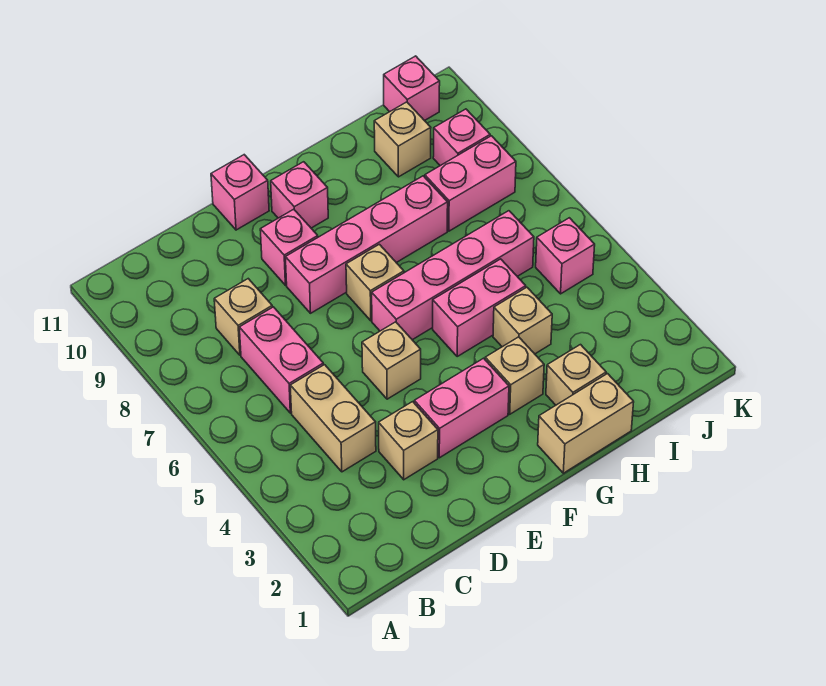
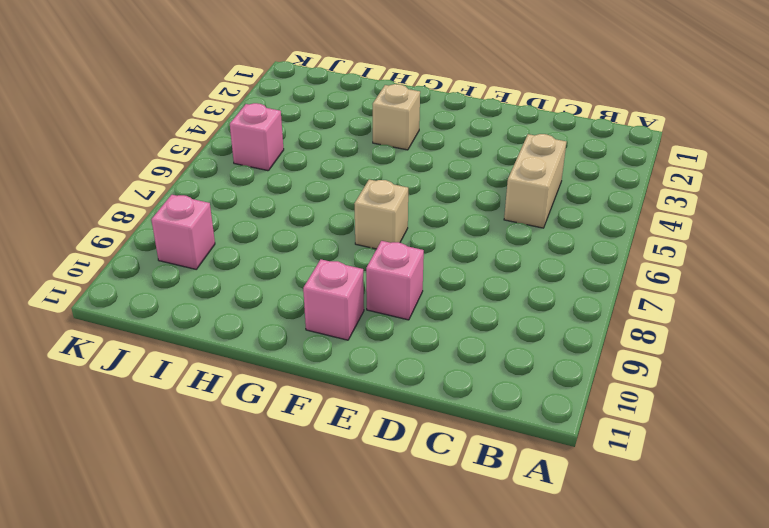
none -> pink brick C6:C7 level 1
none -> tan brick C8 level 1
none -> tan brick D3 level 1

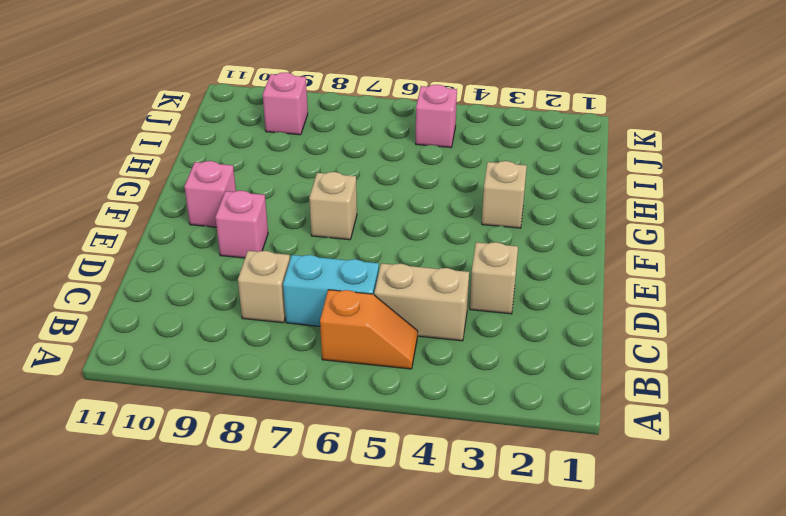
orange slope B5:B6 level 1 top 6 -> none
cyan brick C6:C7 level 1 -> pink brick C6:C7 level 1
none -> pink brick E3:F3 level 1
none -> tan brick E5 level 1
none -> pink brick E8:H8 level 1

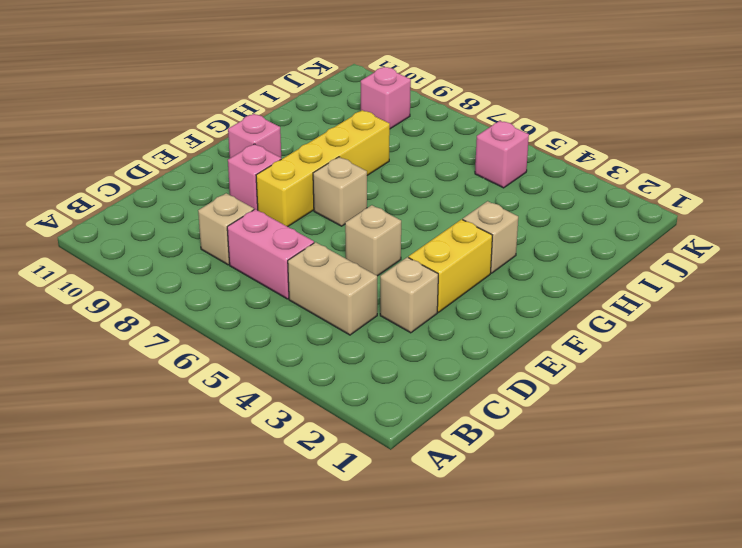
yellow brick E3:F3 level 1 -> pink brick E3:F3 level 1
yellow brick E8:H8 level 1 -> pink brick E8:H8 level 1
none -> pink brick E11 level 1
none -> pink brick F6:I6 level 1
none -> tan brick G1:H1 level 1

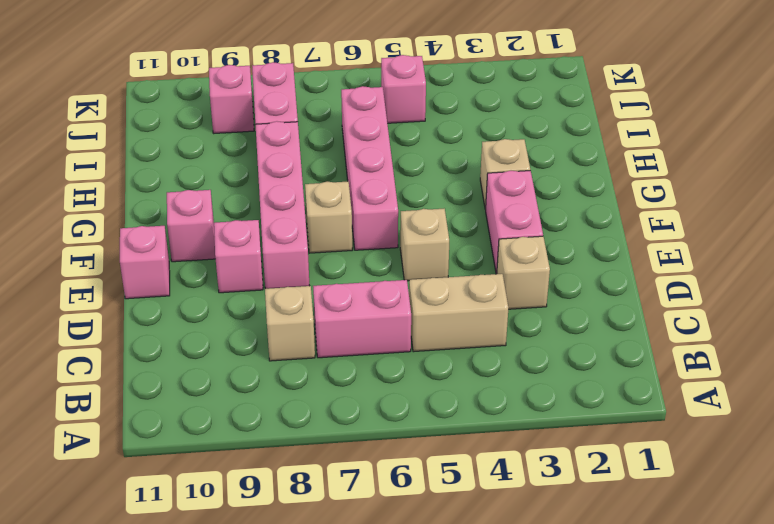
none -> tan brick G1:H1 level 1
none -> pink brick G5:H5 level 1
none -> tan brick H2 level 1

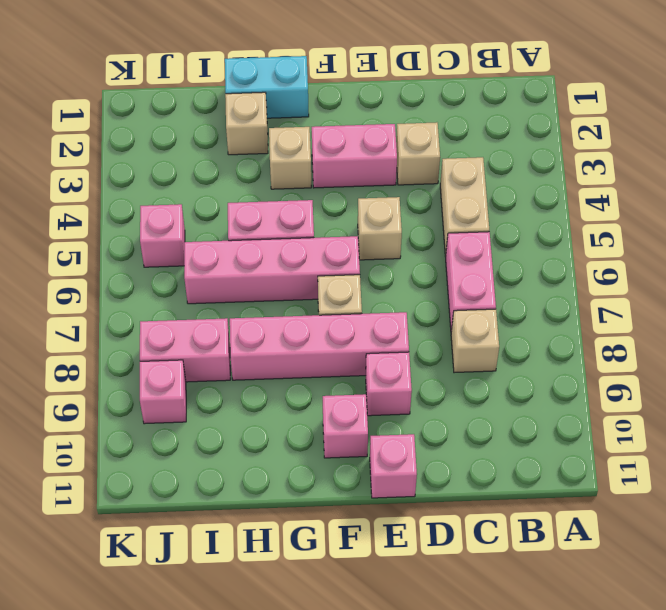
cyan brick G1:H1 level 1 -> tan brick G1:H1 level 1
none -> tan brick H4 level 1
none -> tan brick I10 level 1
none -> pink brick J11 level 1

